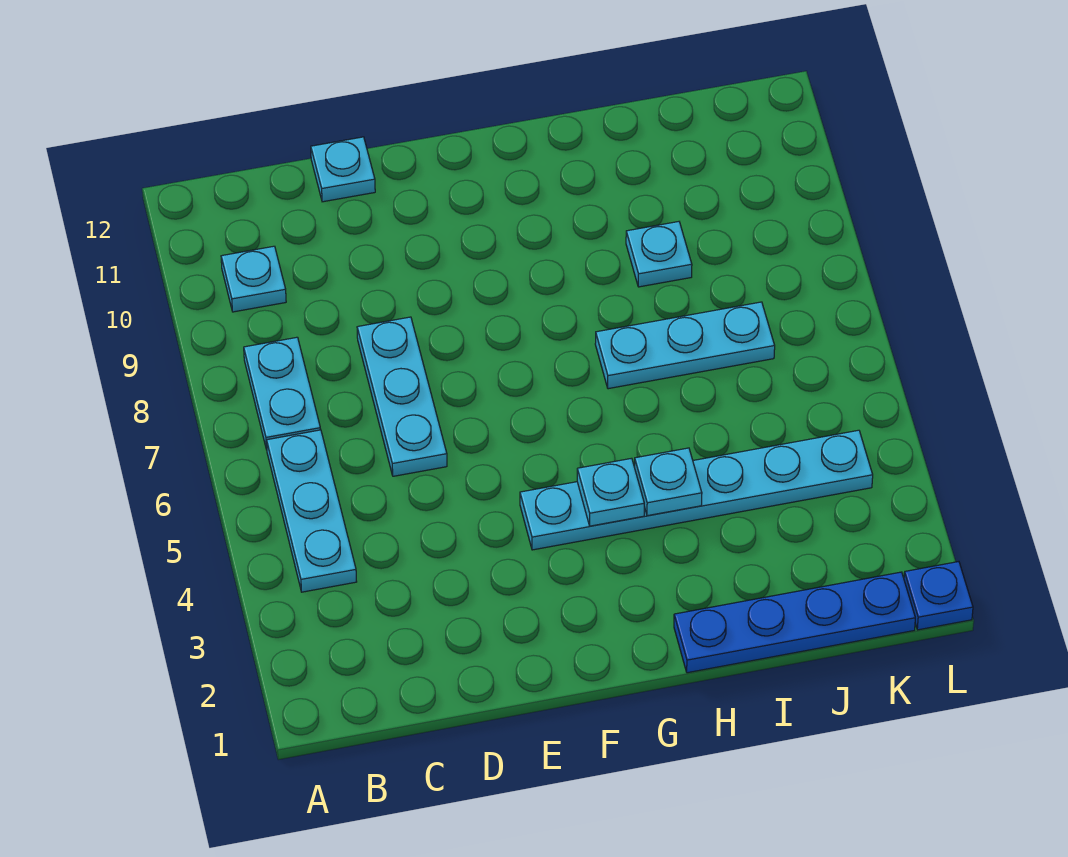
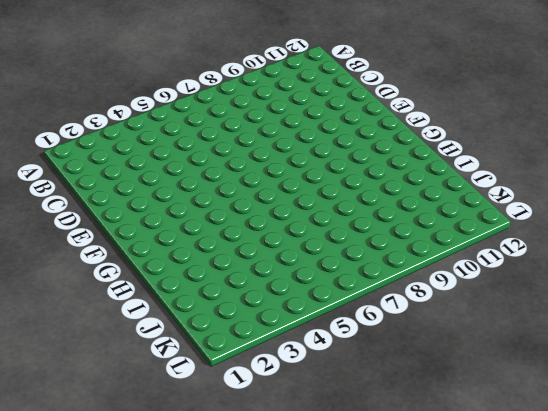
none -> cyan plate B4:B6 level 1
none -> cyan plate B7:B8 level 1
none -> cyan plate B10 level 1

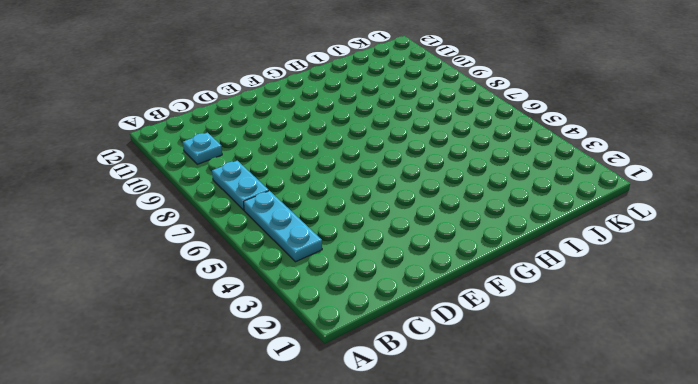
none -> cyan plate D6:D8 level 1
none -> cyan plate D12 level 1
none -> cyan plate F4:K4 level 1

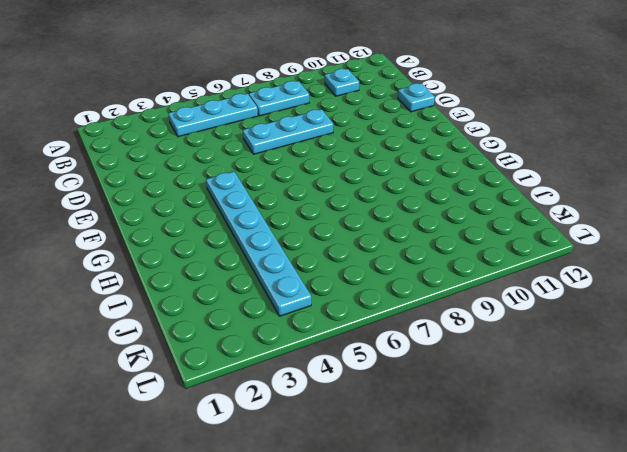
none -> blue plate H1:K1 level 1
none -> cyan plate H7:J7 level 1
none -> cyan plate I9 level 1

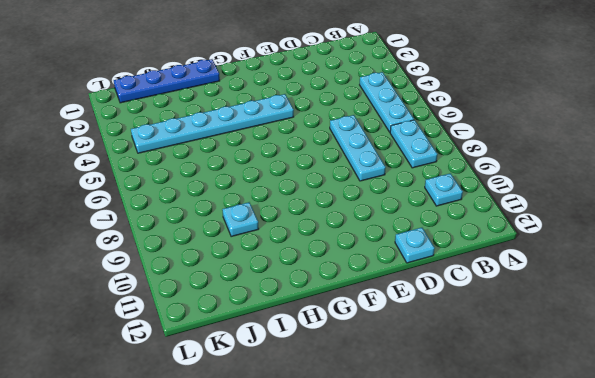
none -> cyan plate H7:J7 level 1
none -> blue plate L1 level 1
none -> cyan plate G4 level 2

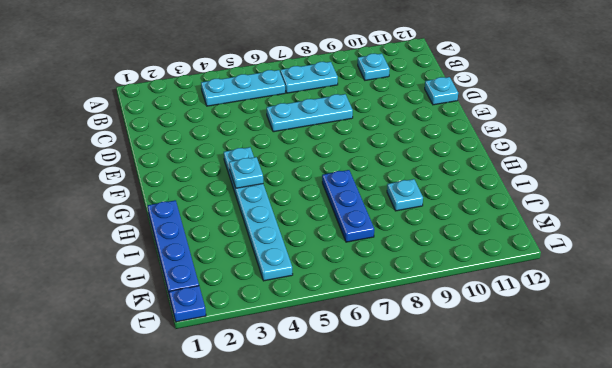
blue plate H7:J7 level 1 -> cyan plate H7:J7 level 1
none -> cyan plate H4 level 2

